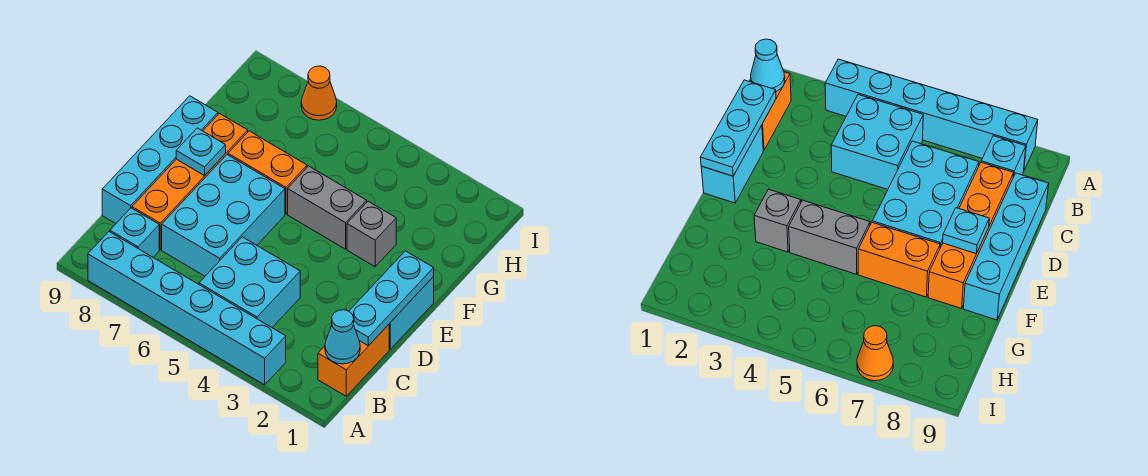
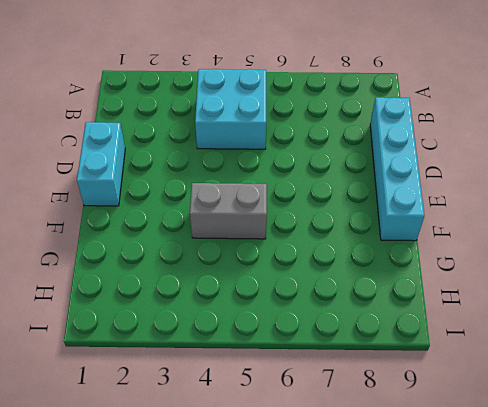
none -> cyan brick A3:A8 level 1
none -> orange brick B1:C1 level 1
none -> cyan brick B8 level 1

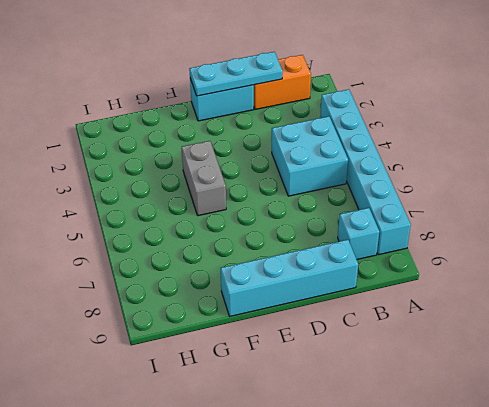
none -> cyan brick C6:E7 level 1
none -> orange brick C8:F8 level 1
none -> grey brick F3 level 1

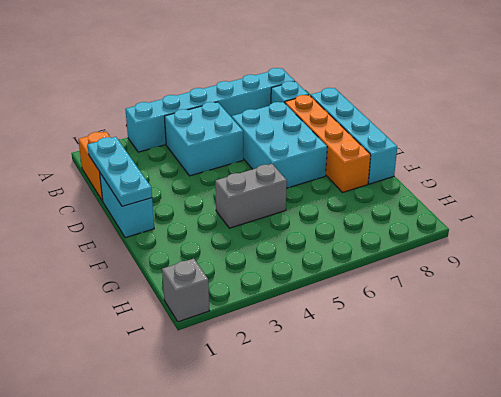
grey brick I1 level 1 -> grey brick F3 level 1
none -> orange brick F6:F7 level 1
none -> orange cone I7 level 1
none -> cyan cone B1 level 2

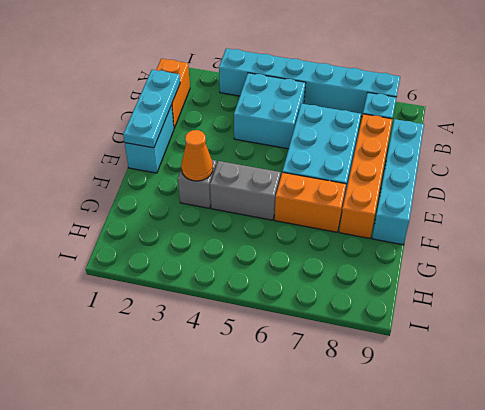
orange cone F3 level 2 -> orange cone I7 level 1
none -> cyan cone B1 level 2
none -> cyan plate E8 level 2

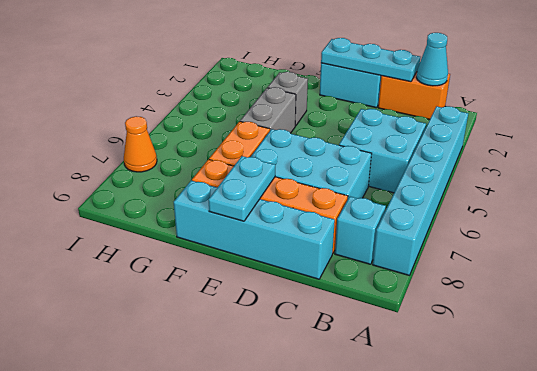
cyan plate E8:E9 level 2 -> cyan plate E8 level 2

